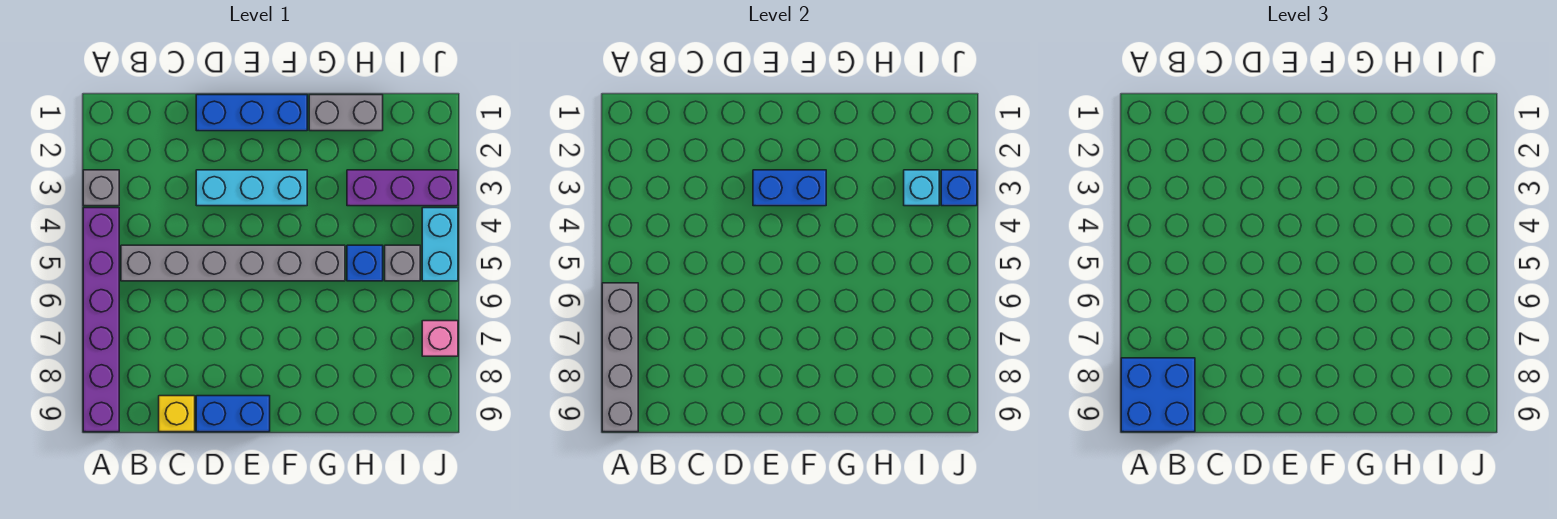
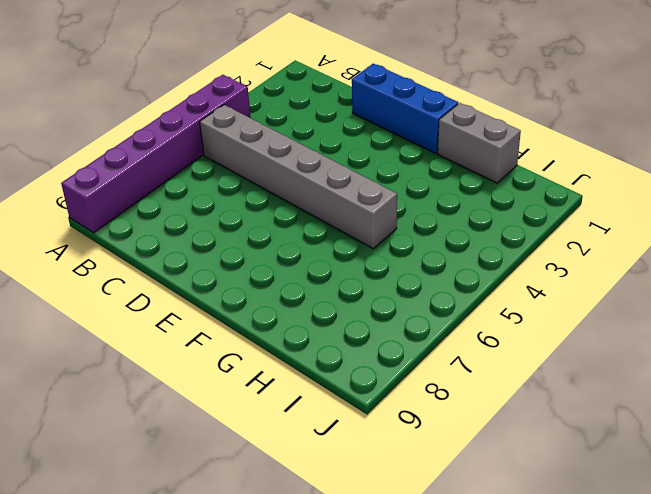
none -> grey brick A3 level 1
none -> yellow brick C9 level 1
none -> cyan brick D3:F3 level 1

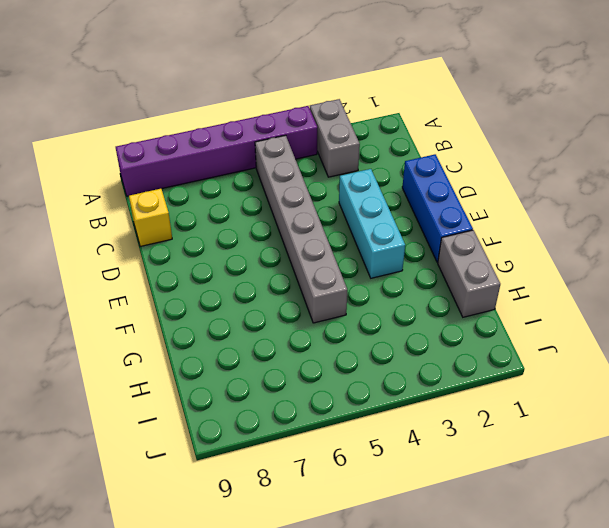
grey brick A3:B3 level 1 -> grey brick A3 level 1
none -> blue brick D9:E9 level 1
none -> purple brick H3:J3 level 1
none -> blue brick H5 level 1

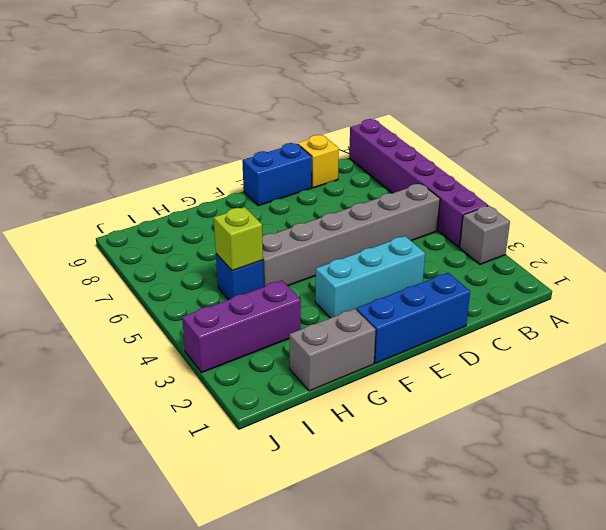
lime brick H5 level 2 -> none
none -> grey brick I5 level 1
none -> cyan brick J4:J5 level 1
none -> pink brick J7 level 1

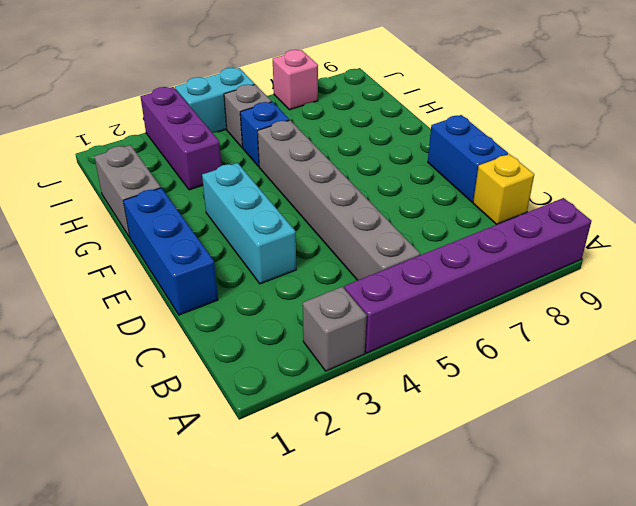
none -> grey brick A6:A9 level 2
none -> blue brick E3:F3 level 2
none -> cyan brick I3 level 2

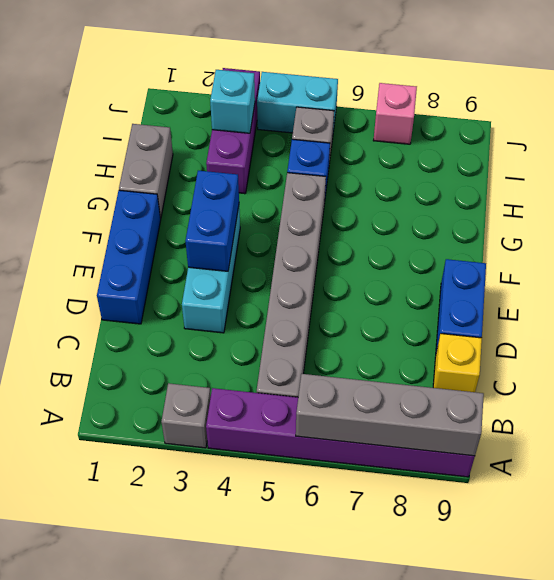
none -> blue brick J3 level 2
none -> blue brick A8:B9 level 3

